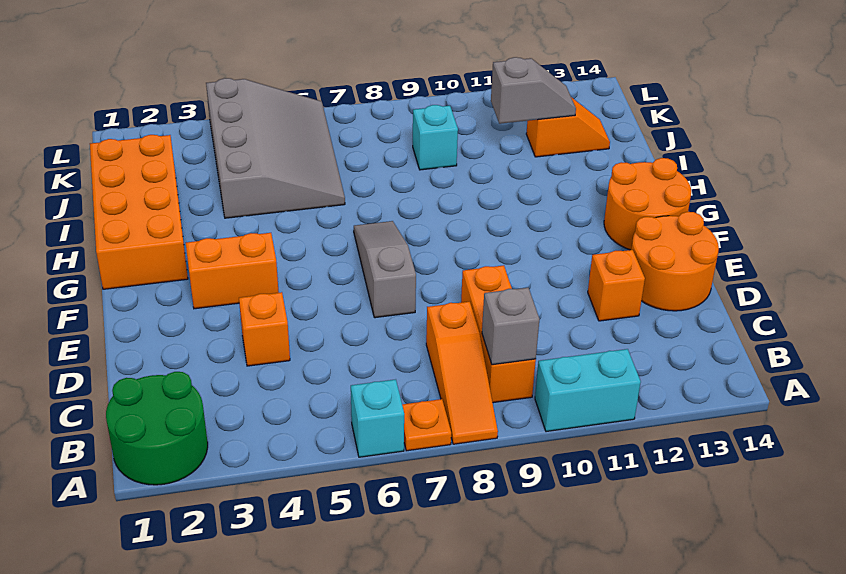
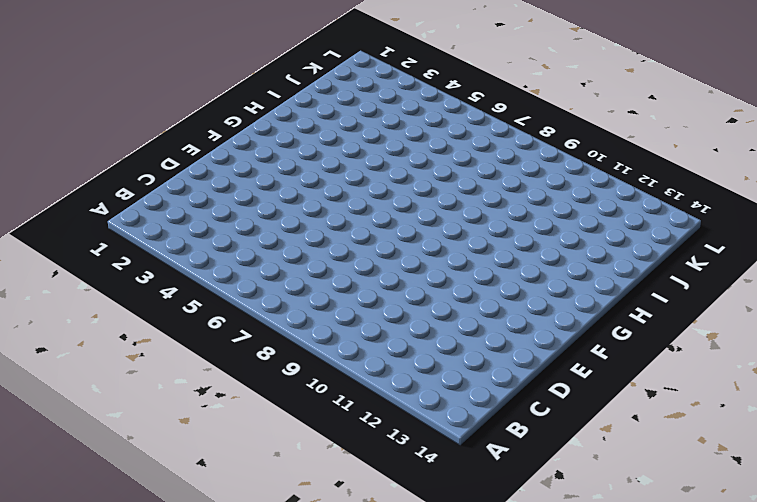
none -> green round brick A1:B2 level 1
none -> cyan brick A6 level 1
none -> orange plate A7 level 1

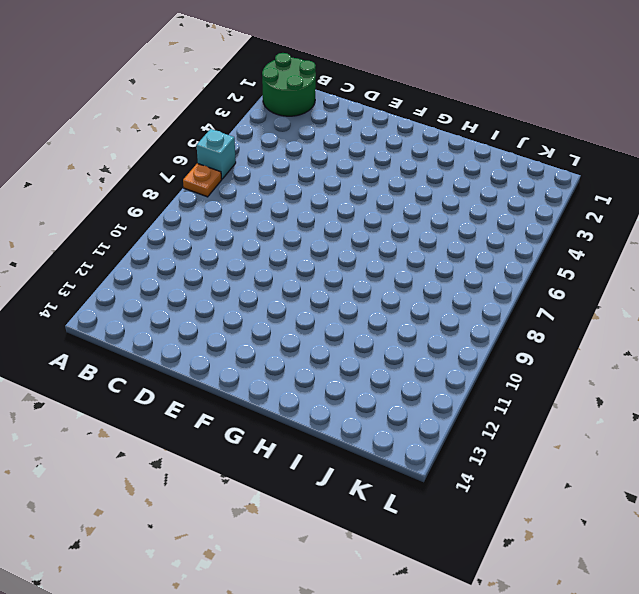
none -> orange slope A8:C8 level 1 top C
none -> cyan brick A10:A11 level 1
none -> orange brick B9:D9 level 1

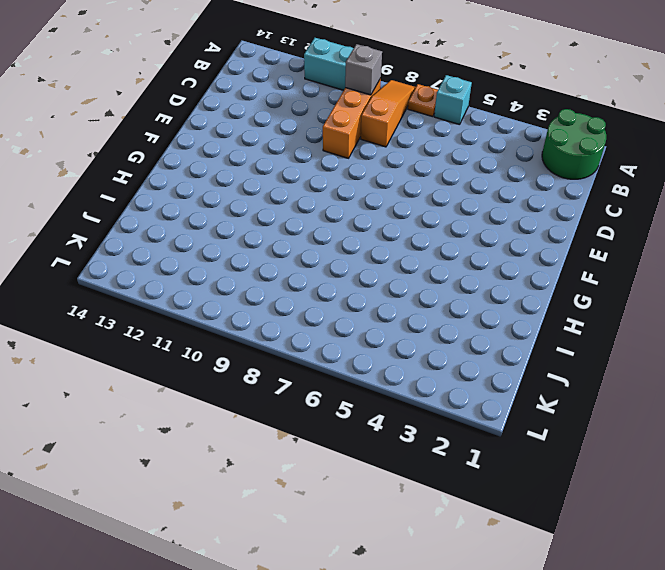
none -> orange brick D4 level 1
none -> orange brick D12 level 1
none -> orange round brick D13:E14 level 1

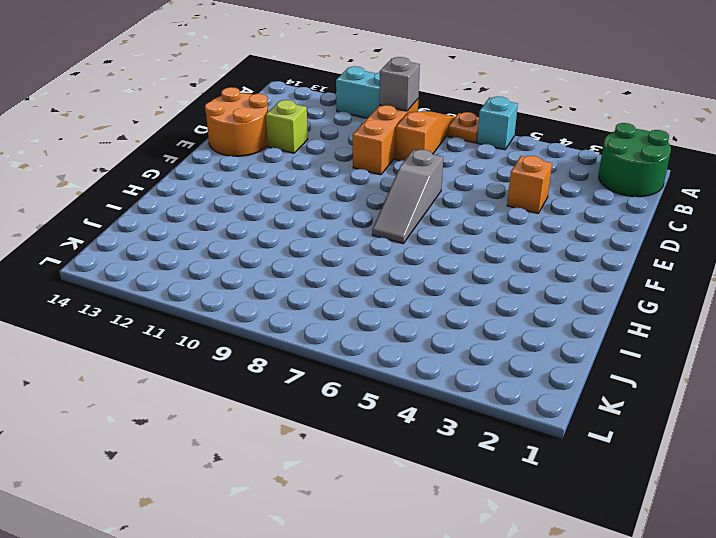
lime brick D12 level 1 -> orange brick D12 level 1
none -> orange brick F3:F4 level 1
none -> orange round brick F13:G14 level 1
none -> orange brick G1:J2 level 1

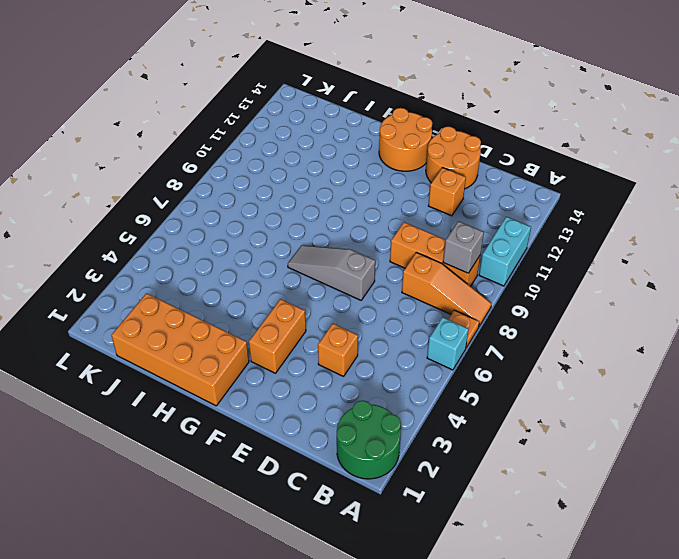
none -> grey slope I4:L6 level 1 top 4
none -> cyan brick J9 level 1
none -> orange slope J12:J13 level 1 top 12

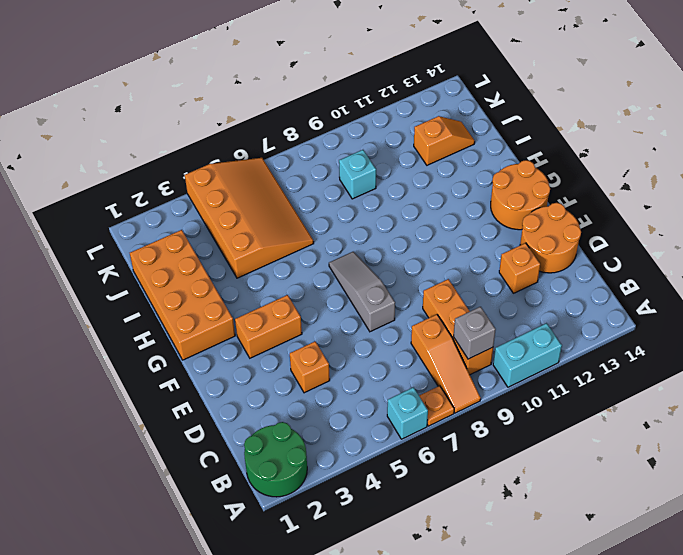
orange slope I4:L6 level 1 top 4 -> grey slope I4:L6 level 1 top 4
none -> grey slope J11:J12 level 2 top 11

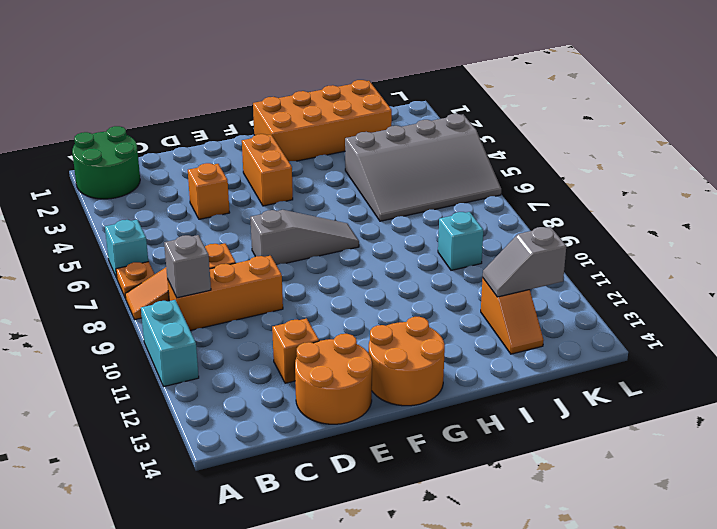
grey slope J12:K12 level 2 top K -> grey slope J11:J12 level 2 top 11

